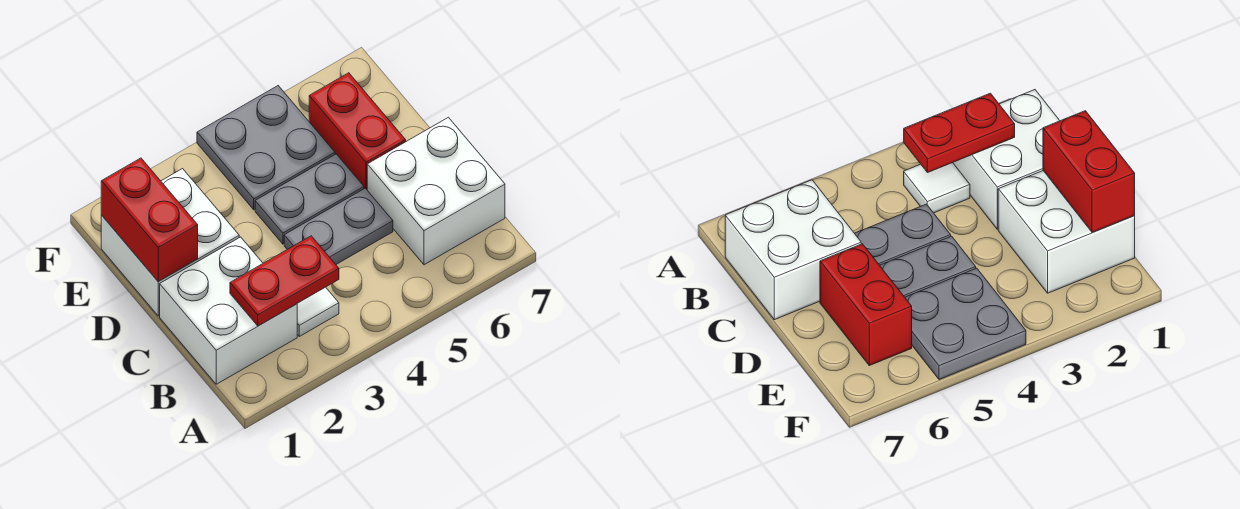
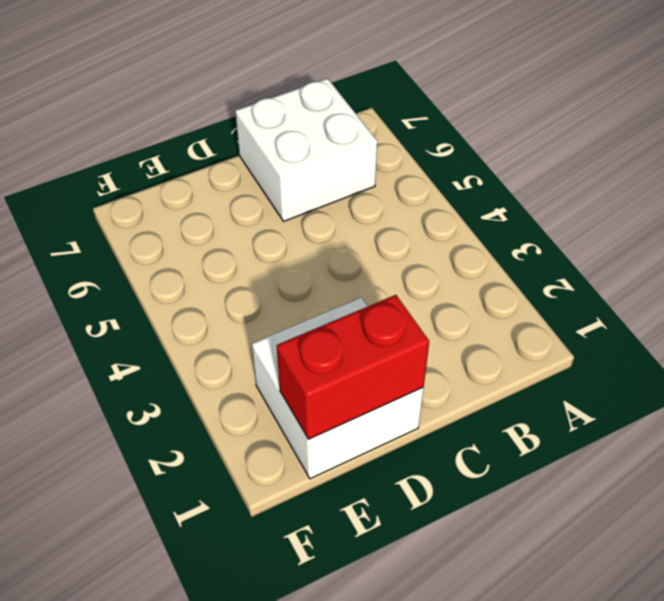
none -> white brick B1:C2 level 1
none -> white tile B3 level 1

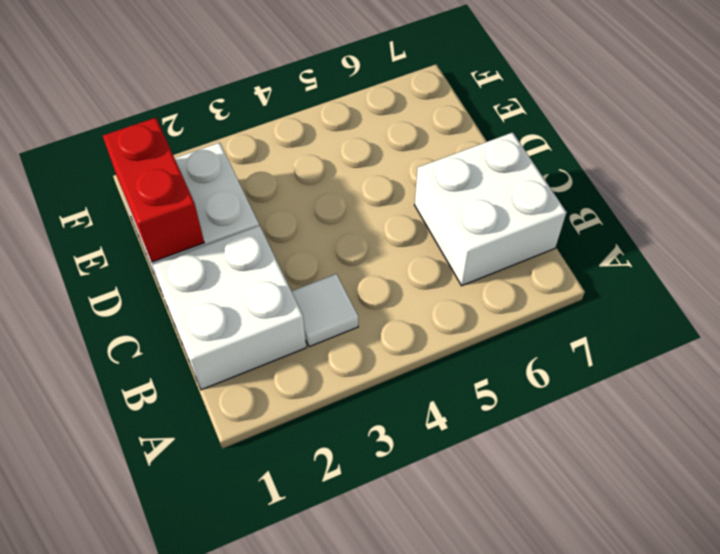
none -> grey plate C4:C5 level 1
none -> grey plate D4:D5 level 1

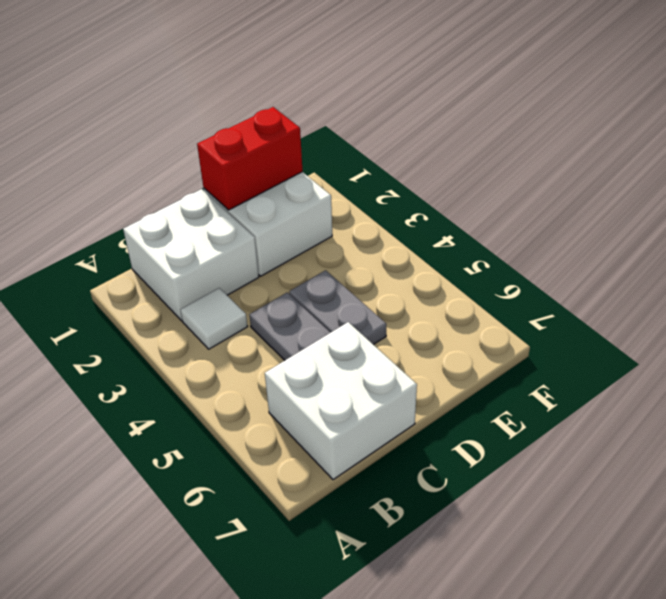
none -> red brick D6:E6 level 1
none -> grey plate E4:F5 level 1

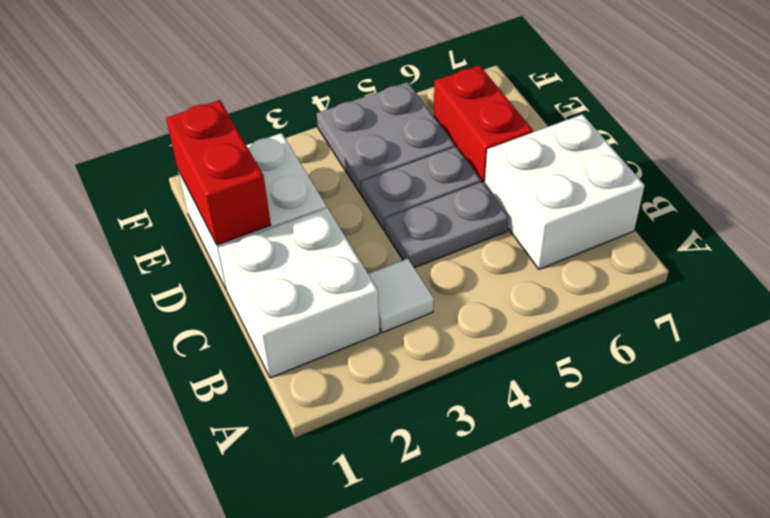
none -> red plate B2:B3 level 2

